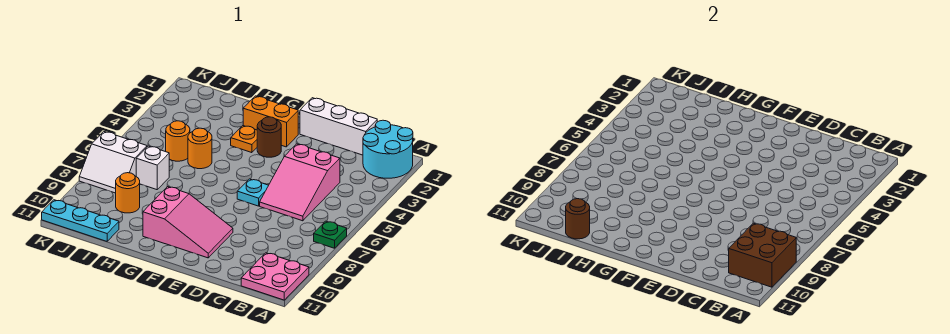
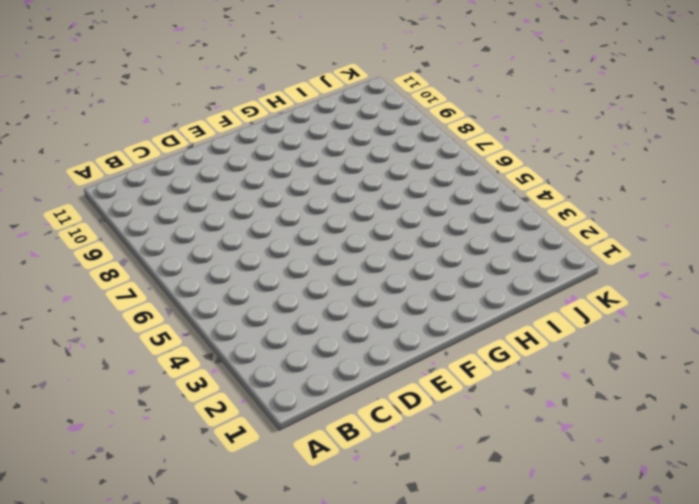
none -> cyan round brick A1:B2 level 1
none -> green plate A7 level 1
none -> pink plate A10:B11 level 1

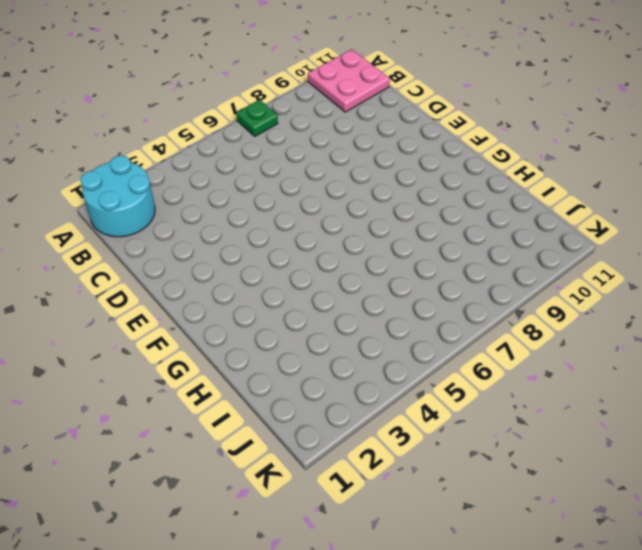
none -> white brick C1:E1 level 1
none -> pink slope C4:D6 level 1 top 4
none -> cyan plate E6 level 1

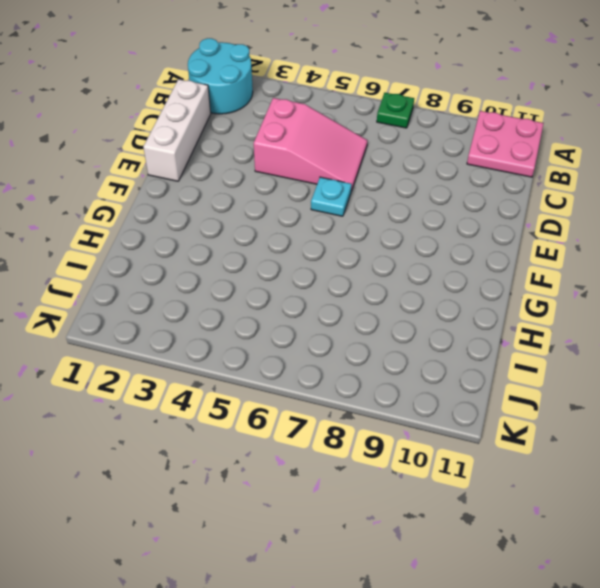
none -> pink slope E9:G10 level 1 top G
none -> orange brick F2:G2 level 1
none -> brown round brick F3 level 1

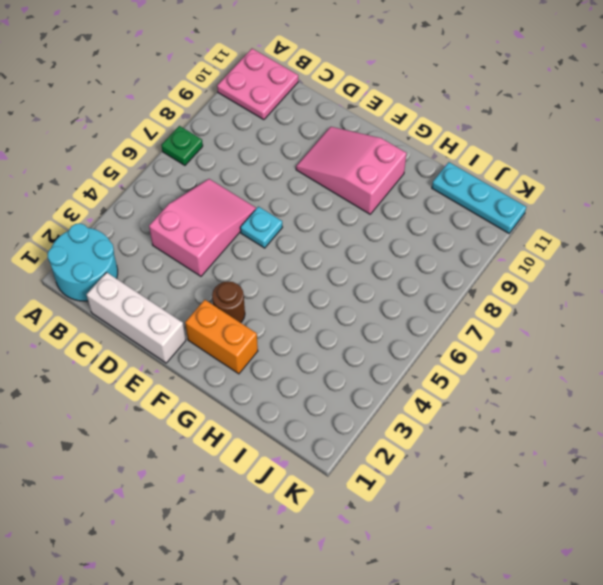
none -> orange plate G3 level 1
none -> orange round brick H5 level 1
none -> orange round brick I5 level 1

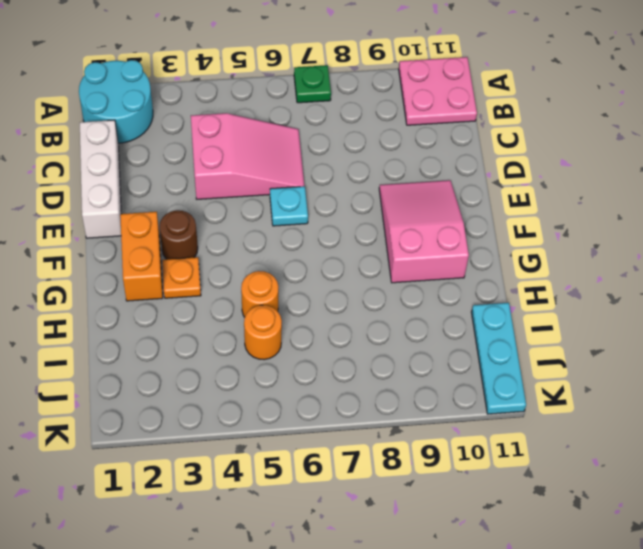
none -> white brick I7 level 1
none -> orange round brick I9 level 1
none -> white slope J7:K8 level 1 top 7

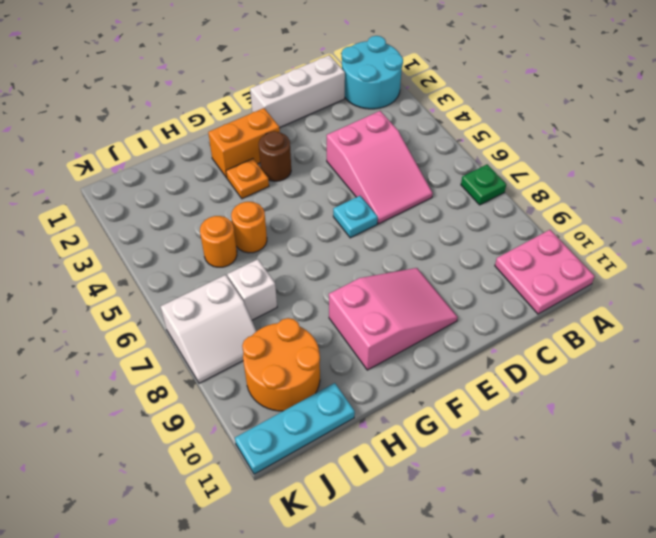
orange round brick I9:J10 level 1 -> orange round brick I9 level 1
none -> brown brick A9:B10 level 2
none -> brown round brick I11 level 2

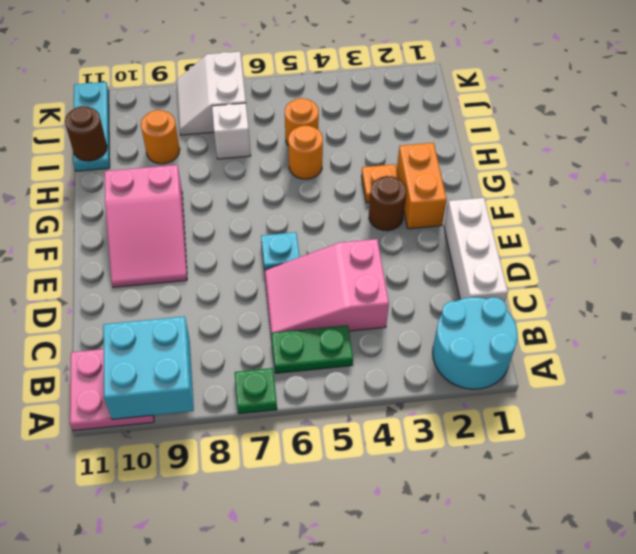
cyan brick A9:B10 level 2 -> brown brick A9:B10 level 2
green plate B5:B6 level 1 -> none

